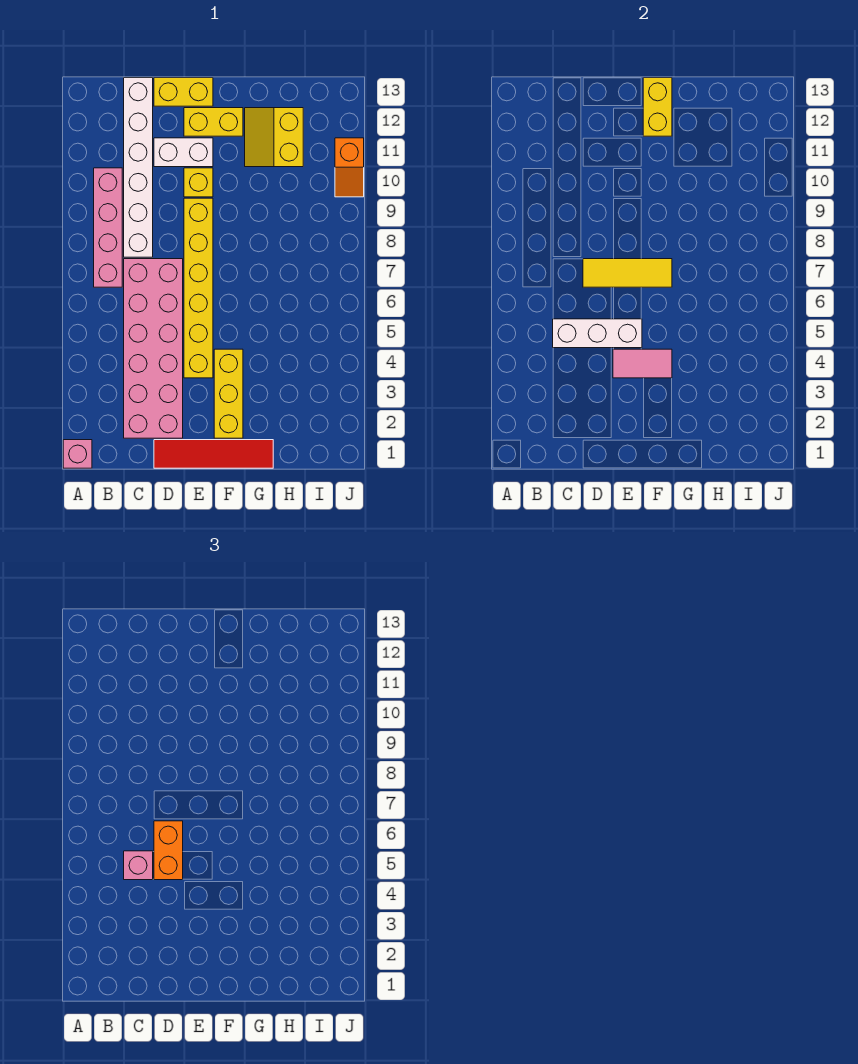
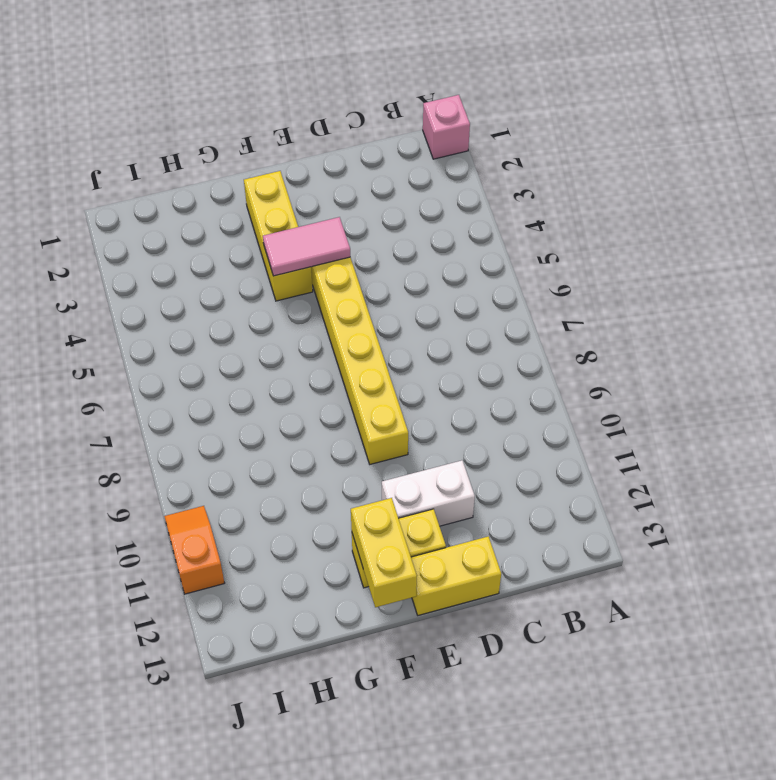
none -> pink brick B7:B10 level 1
none -> pink brick C2:D7 level 1
none -> white brick C8:C13 level 1

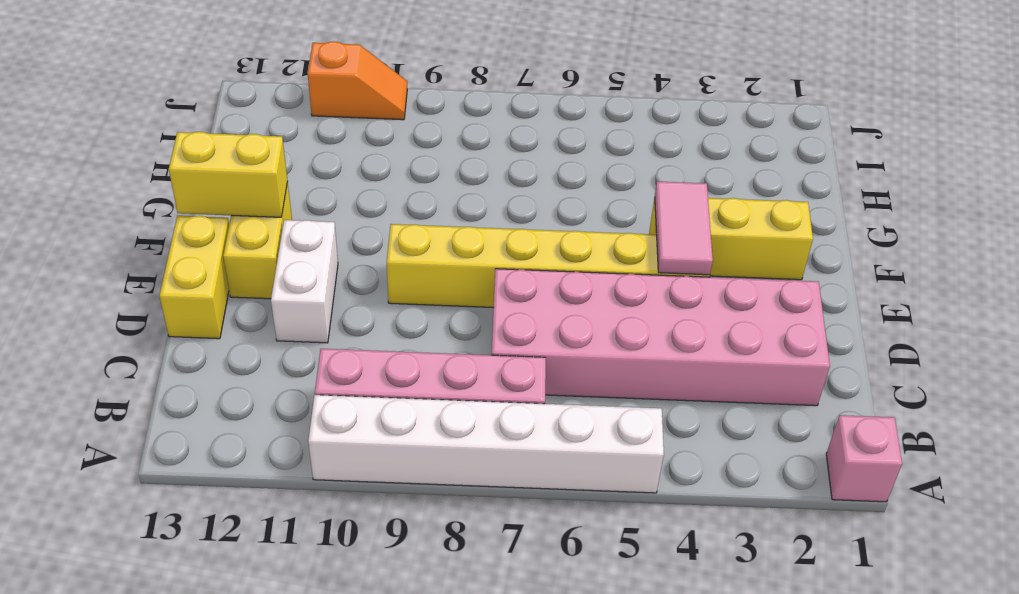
white brick A5:A10 level 1 -> white brick C8:C13 level 1
none -> red tile D1:G1 level 1
none -> yellow brick E10 level 1
none -> yellow slope G11:H12 level 1 top H

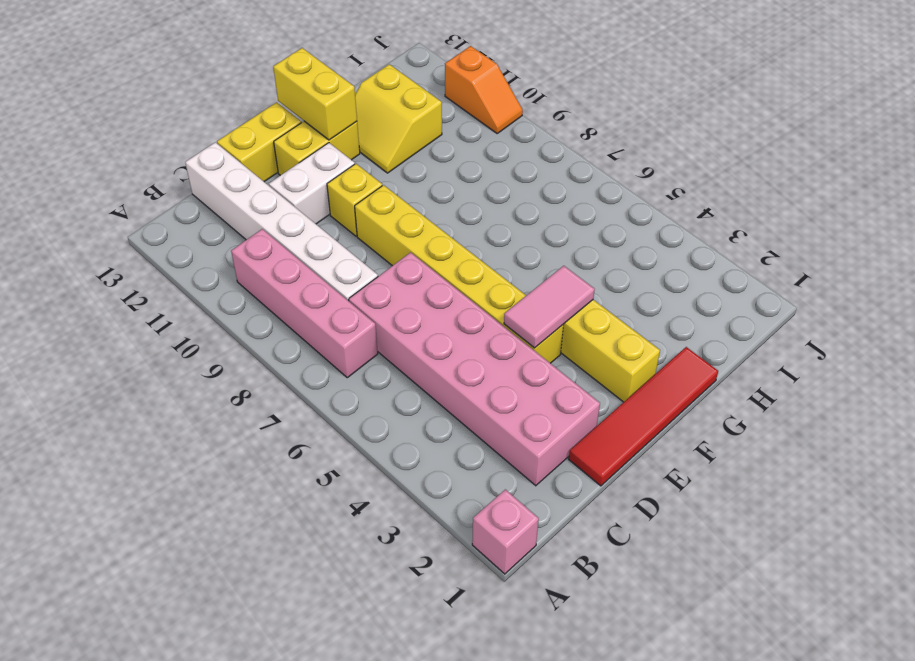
none -> white brick C5:E5 level 2
none -> yellow tile D7:F7 level 2
none -> pink brick C5 level 3

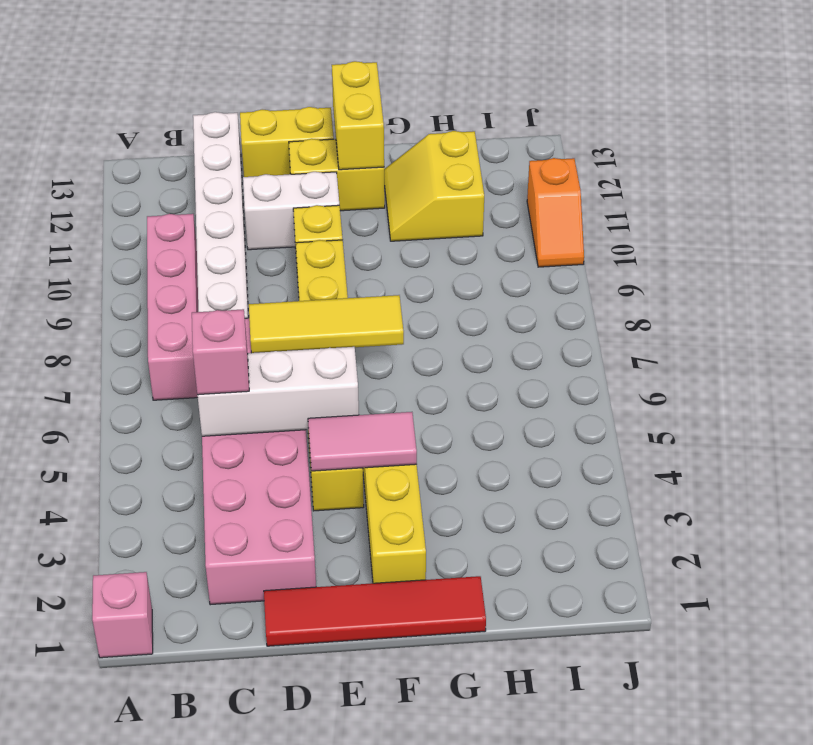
none -> orange brick D5:D6 level 3

